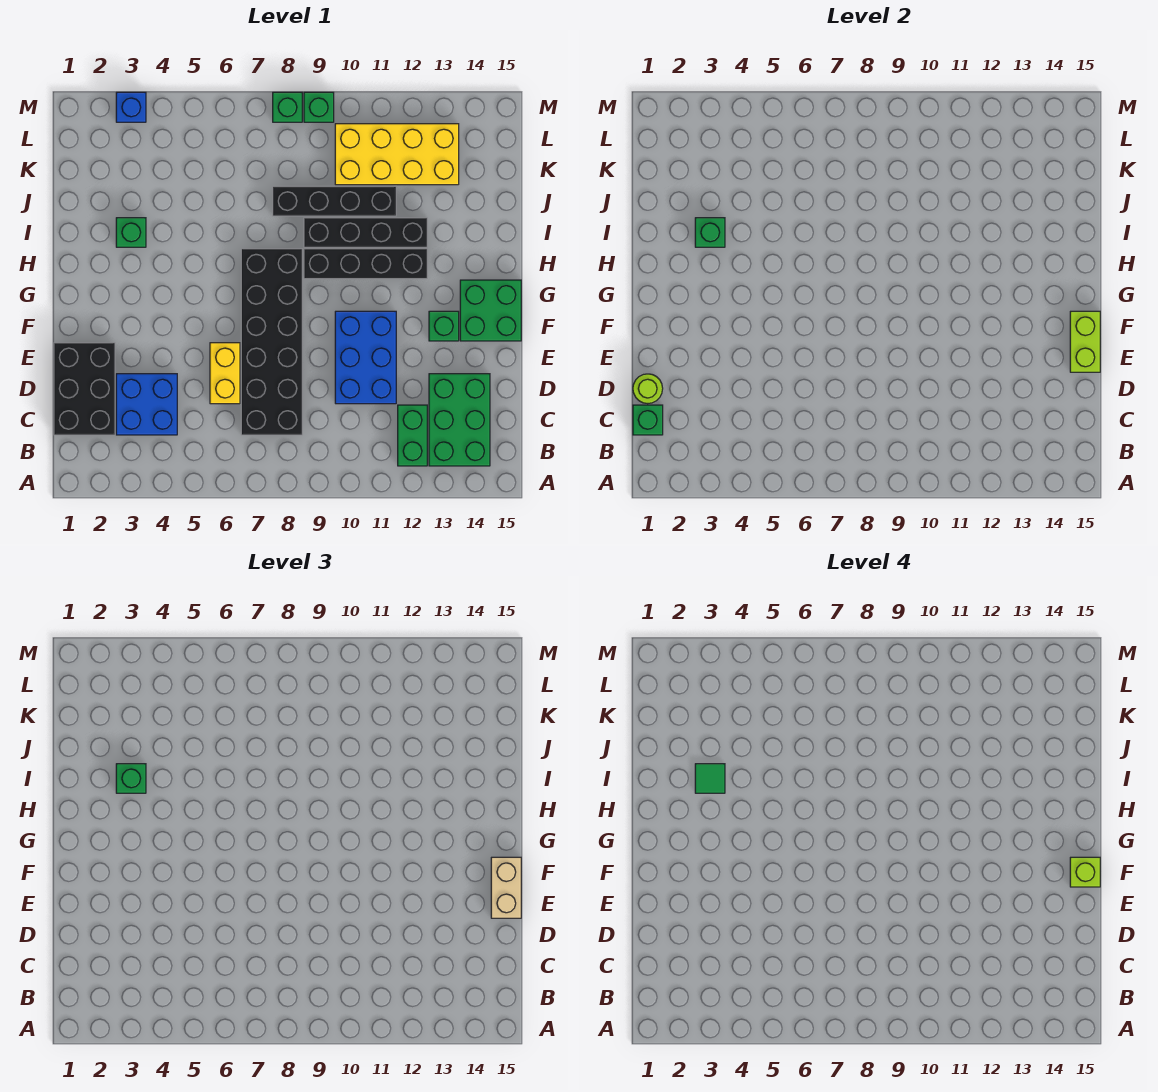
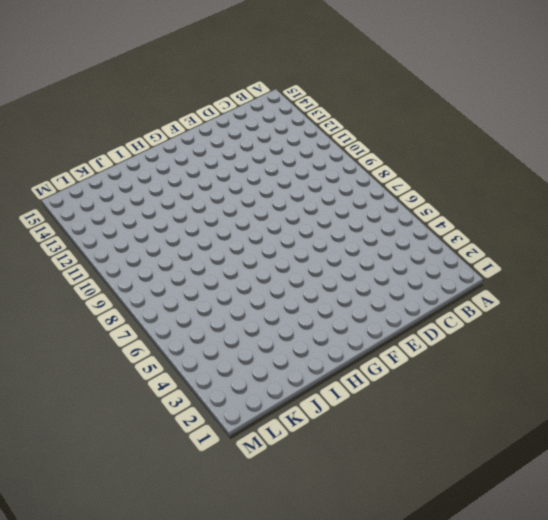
none -> green brick B12:C12 level 1
none -> green brick B13:D14 level 1
none -> black brick C1:E2 level 1

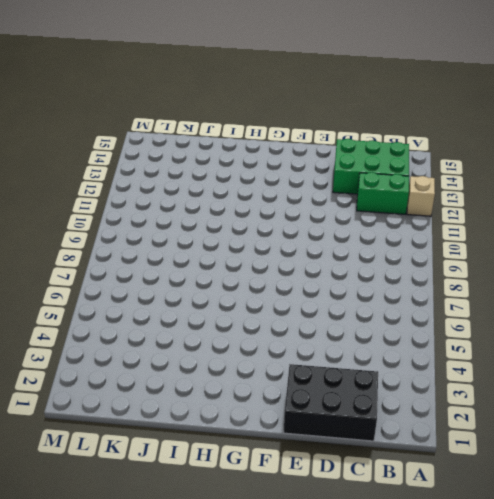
tan brick A12 level 1 -> none
none -> blue brick C3:D4 level 1
none -> black brick C7:H8 level 1
none -> yellow brick D6:E6 level 1

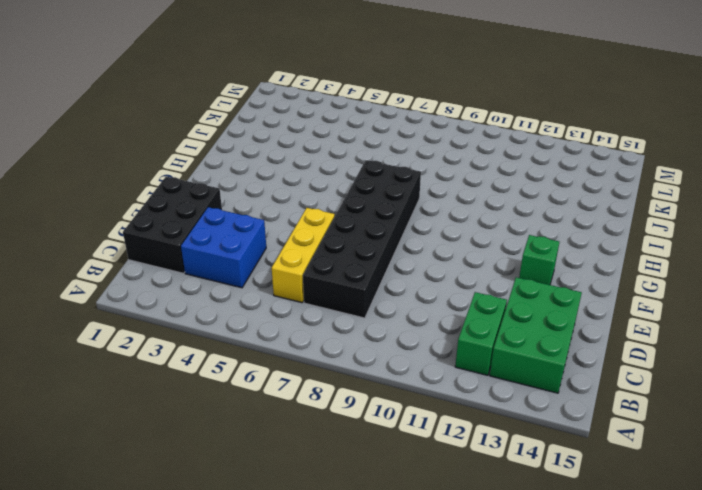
yellow brick C6:E6 level 1 -> yellow brick D6:E6 level 1
none -> blue brick D10:F11 level 1
none -> green brick F14:G15 level 1
none -> black brick H9:H12 level 1

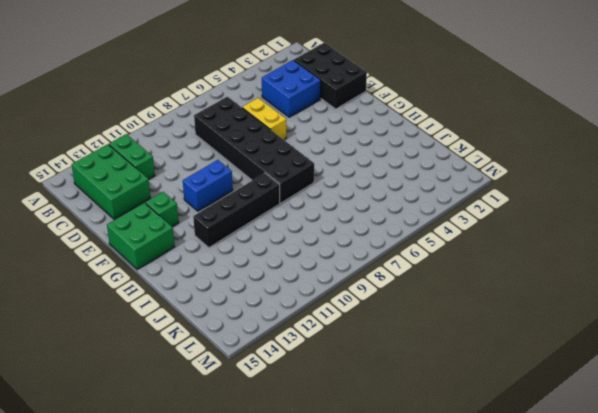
blue brick F10:F11 level 1 -> blue brick D10:F11 level 1
none -> green brick I3 level 1
none -> black brick I9:I12 level 1
none -> black brick J8:J11 level 1

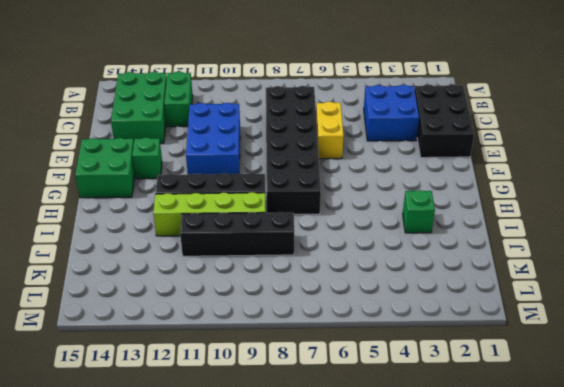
lime brick I9:I12 level 1 -> black brick I9:I12 level 1
none -> yellow brick K10:L13 level 1
none -> blue brick M3 level 1
none -> green brick M8 level 1

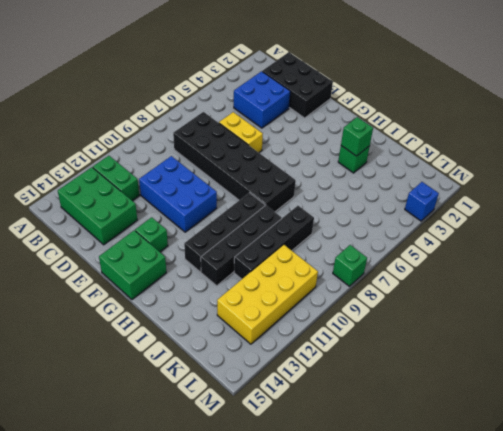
none -> green brick M9 level 1
none -> green brick C1 level 2
none -> lime round brick D1 level 2

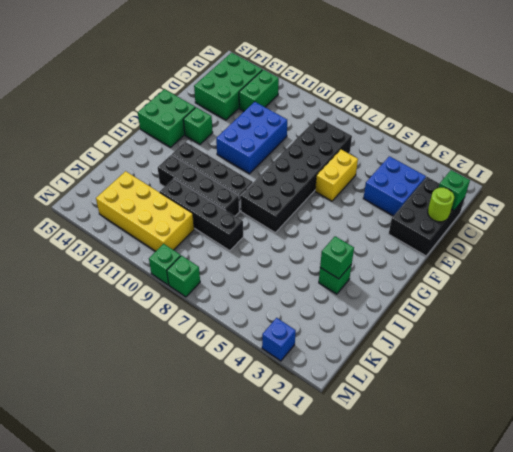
none -> lime brick E15:F15 level 2
none -> tan brick E15:F15 level 3
none -> green brick I3 level 3

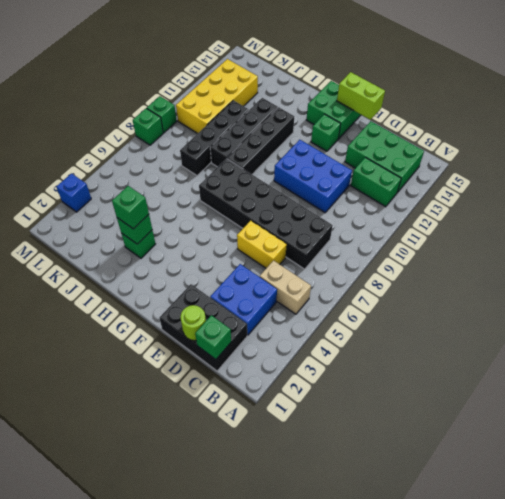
tan brick B5:C5 level 1 -> tan brick E15:F15 level 3
none -> lime brick F15 level 4
none -> green tile I3 level 4

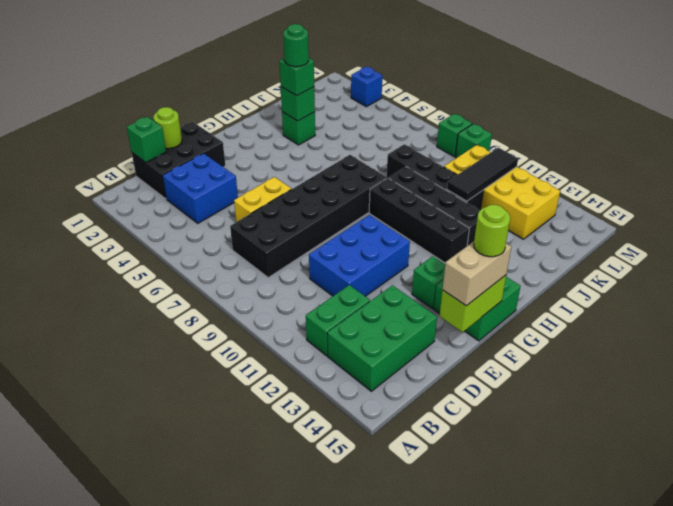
lime round brick F15 level 4 -> lime brick F15 level 4
green round brick I3 level 4 -> green tile I3 level 4
black tile J11:L11 level 2 -> none

